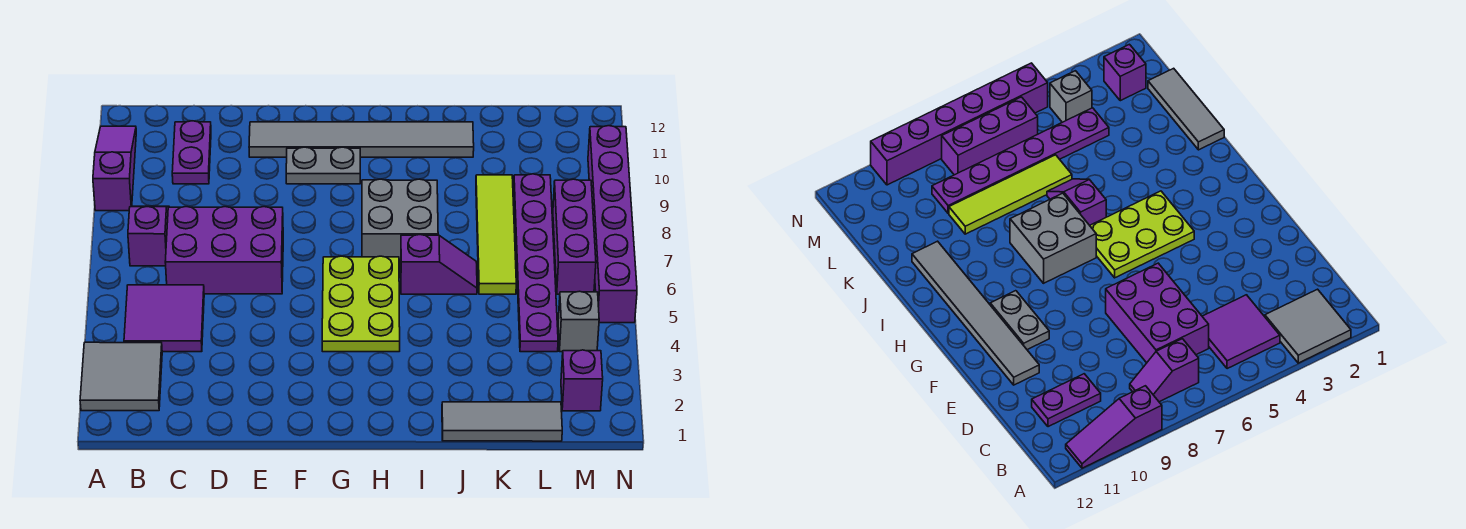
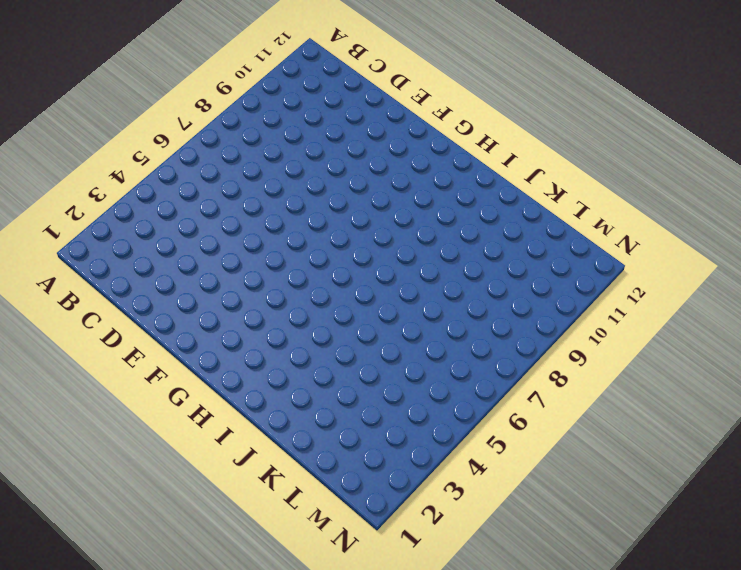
none -> grey tile A2:B3 level 1
none -> purple slope A9:A11 level 1 top 9
none -> purple tile B4:C5 level 1

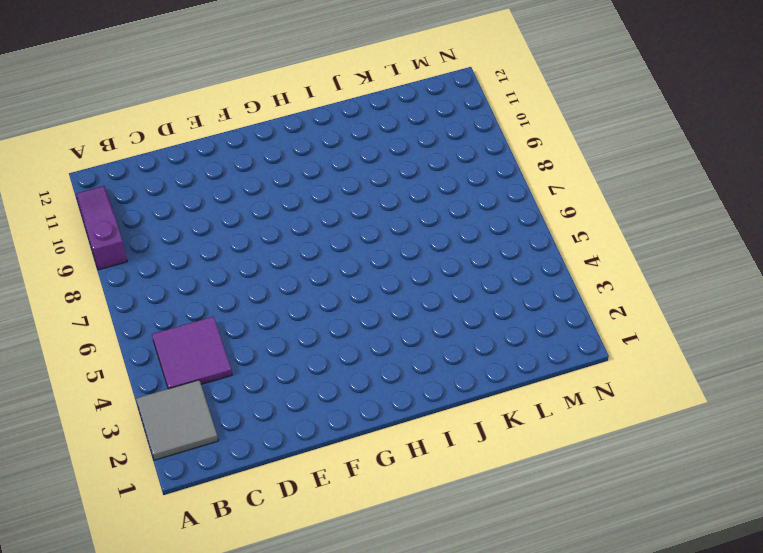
none -> purple slope B7:B8 level 1 top 7
none -> purple brick C6:E7 level 1
none -> purple plate C10:C11 level 1

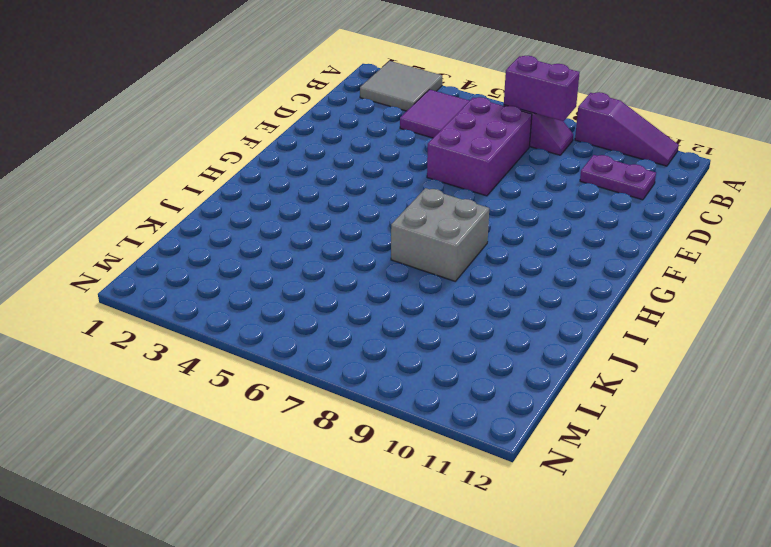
purple brick B7:B8 level 2 -> none
none -> grey tile E11:J11 level 1
none -> grey plate F10:G10 level 1
none -> lime plate G4:H6 level 1

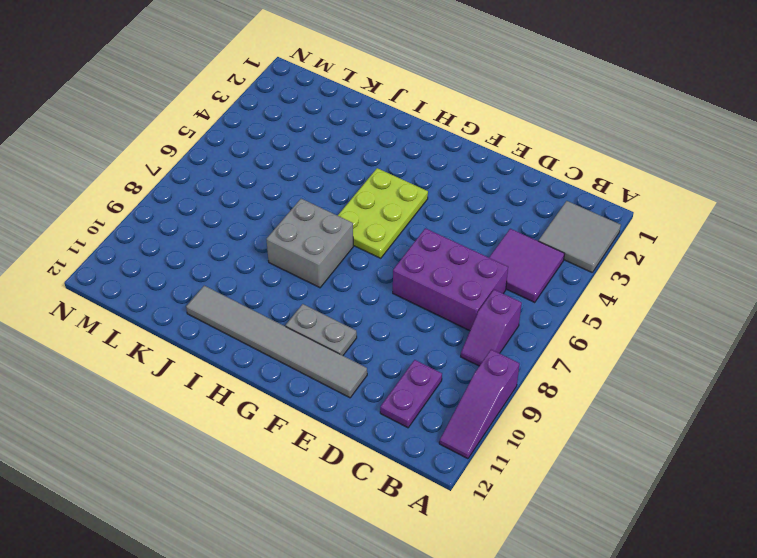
none -> purple slope I6:J6 level 1 top I
none -> grey tile J1:L1 level 1
none -> lime tile K6:K9 level 1

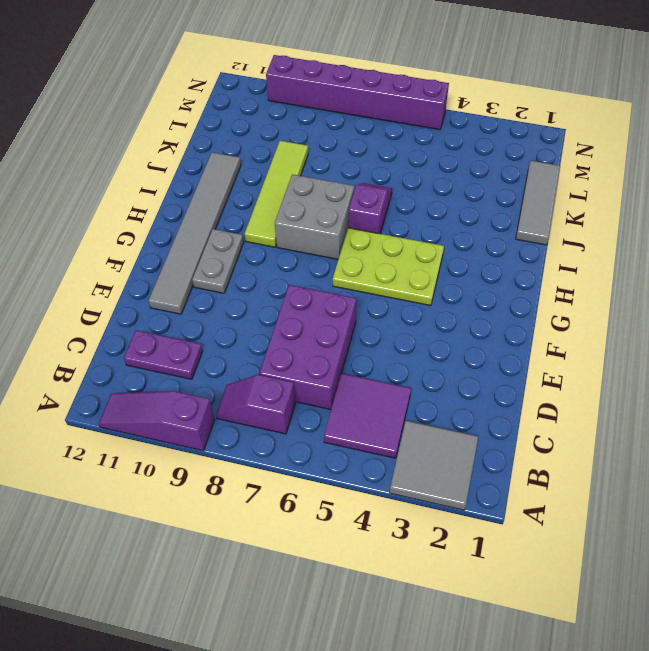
lime tile H9:K9 level 1 -> lime tile K6:K9 level 1
none -> purple plate L4:L9 level 1
none -> purple brick M2 level 1
none -> grey brick M4 level 1

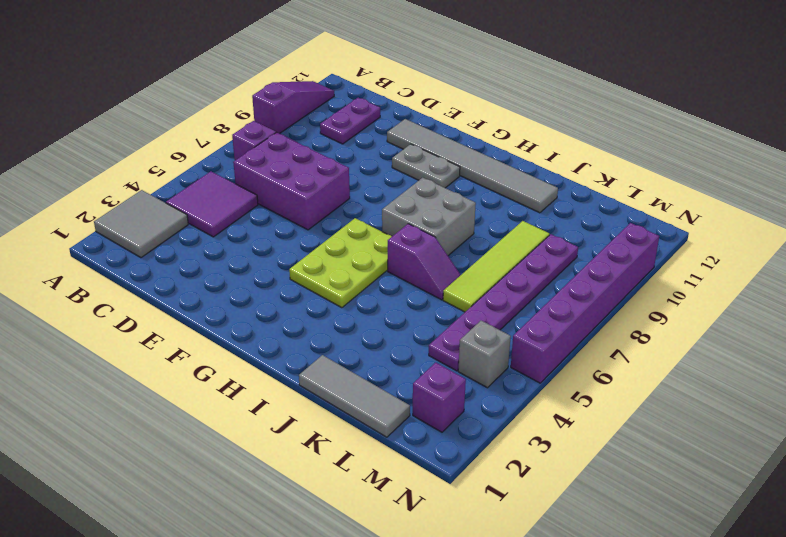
none -> purple brick M6:M8 level 1

